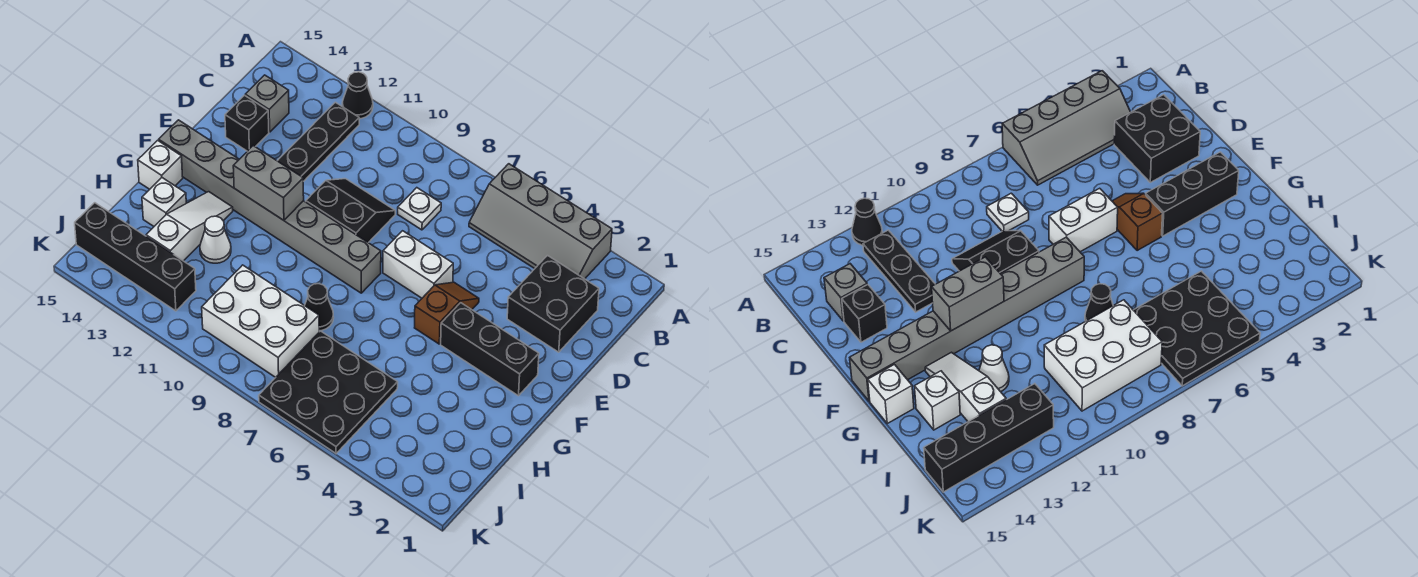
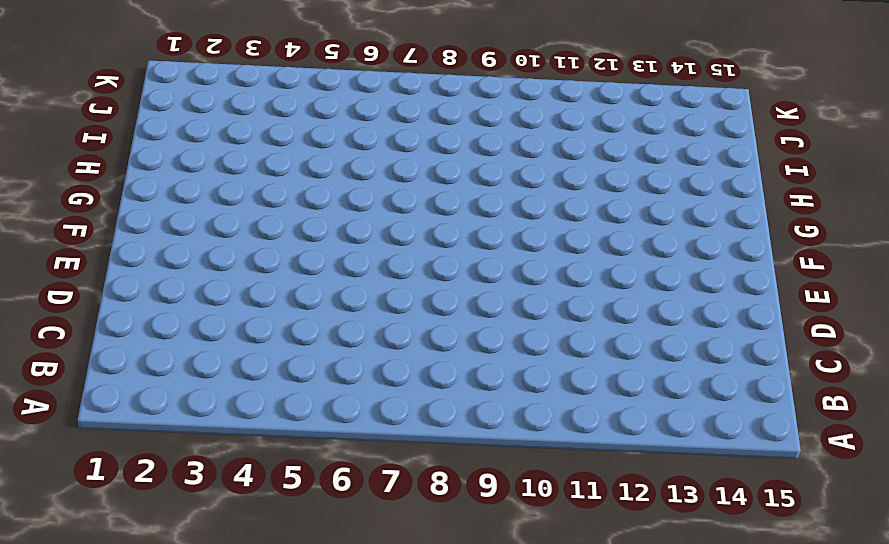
none -> grey slope A3:B6 level 1 top A
none -> black cone A12 level 1
none -> black plate B12:D12 level 1

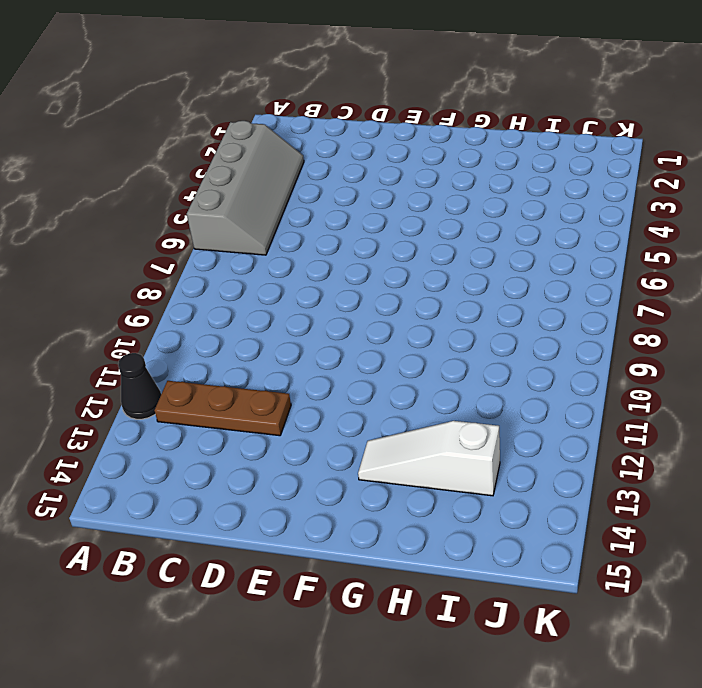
brown plate B12:D12 level 1 -> black plate B12:D12 level 1
none -> black brick C2:D3 level 1
none -> white plate C8 level 1
none -> grey brick C14 level 1

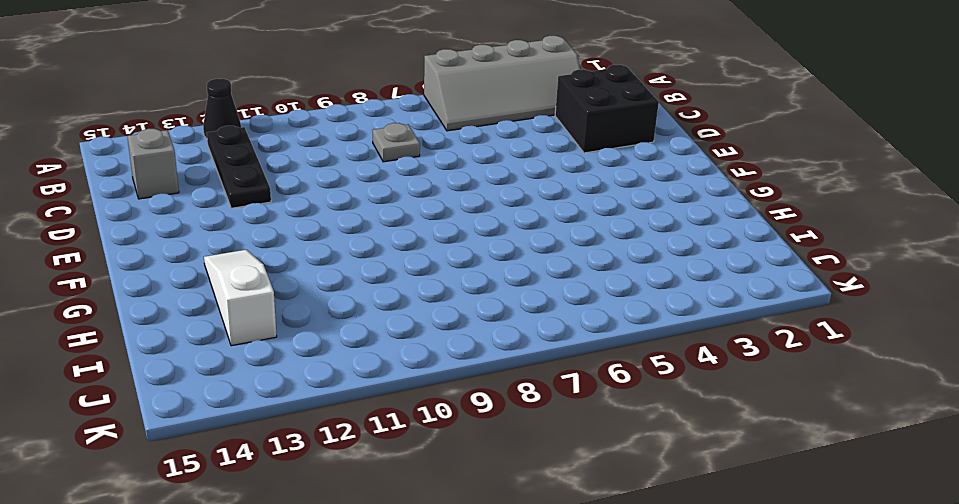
grey plate C8 level 1 -> white plate C8 level 1
none -> black slope D9:E10 level 1 top E
none -> black brick D14 level 1
none -> brown slope E5:F5 level 1 top F

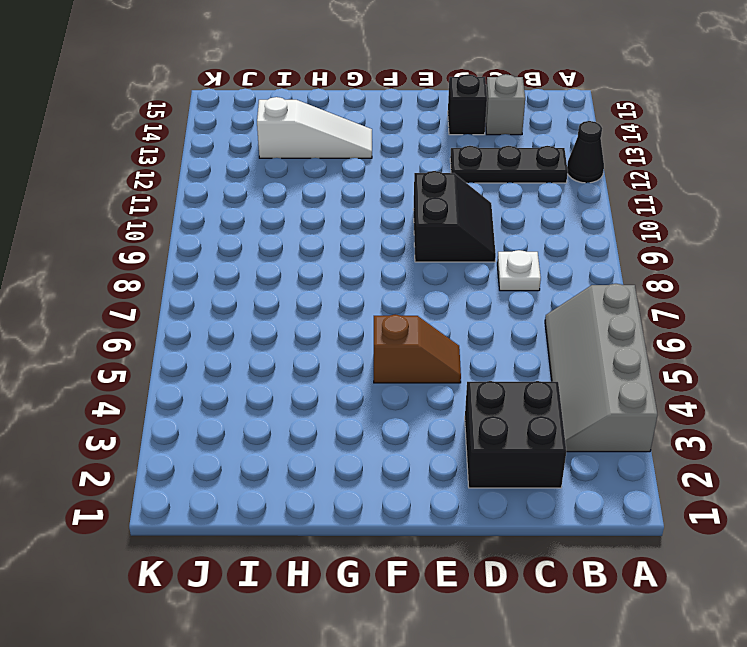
none -> white brick E6:E7 level 1
none -> black brick F2:F4 level 1
none -> grey brick F8:F15 level 1

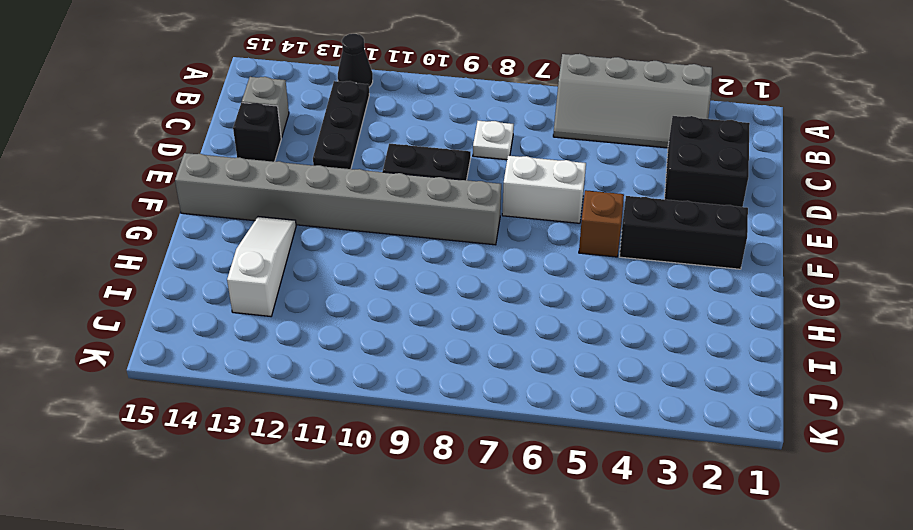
none -> white brick G15 level 1
none -> black cone H8 level 1
none -> white cone H12 level 1

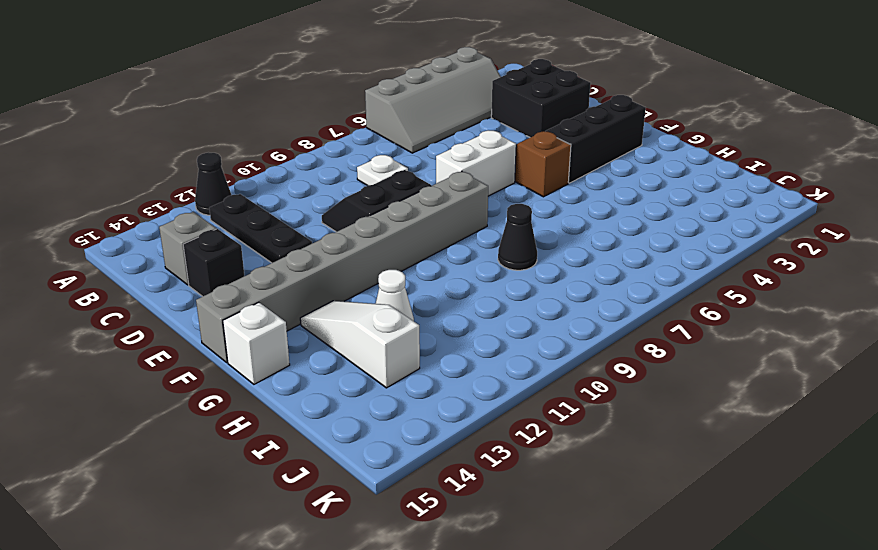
none -> white brick H14 level 1
none -> black plate I5:K7 level 1
none -> white brick I8:J10 level 1

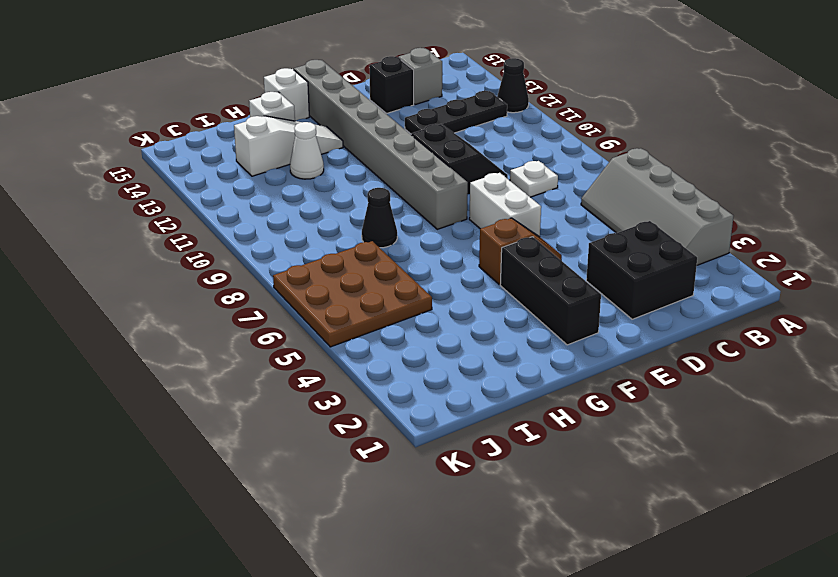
brown plate I5:K7 level 1 -> black plate I5:K7 level 1
none -> white brick I8:J10 level 1
none -> black brick J12:J15 level 1
none -> grey brick F11:F12 level 2

